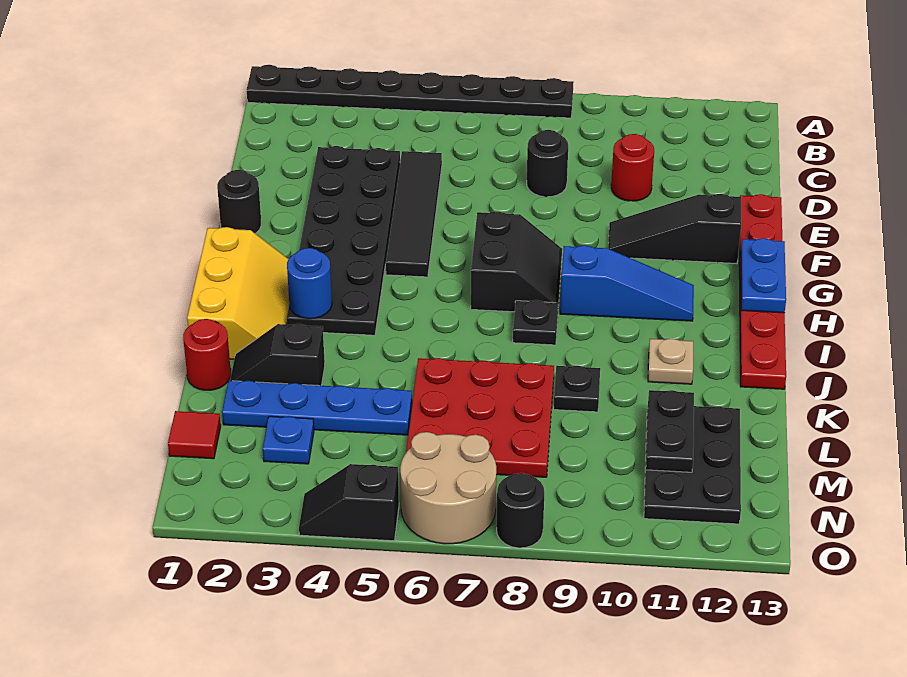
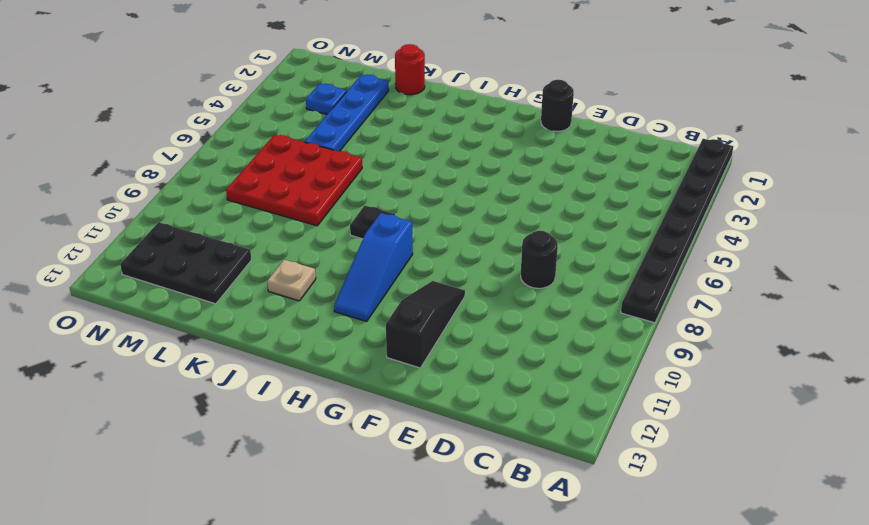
none -> black plate D3:I4 level 1
none -> black tile D5:G5 level 1
none -> red round brick D10 level 1

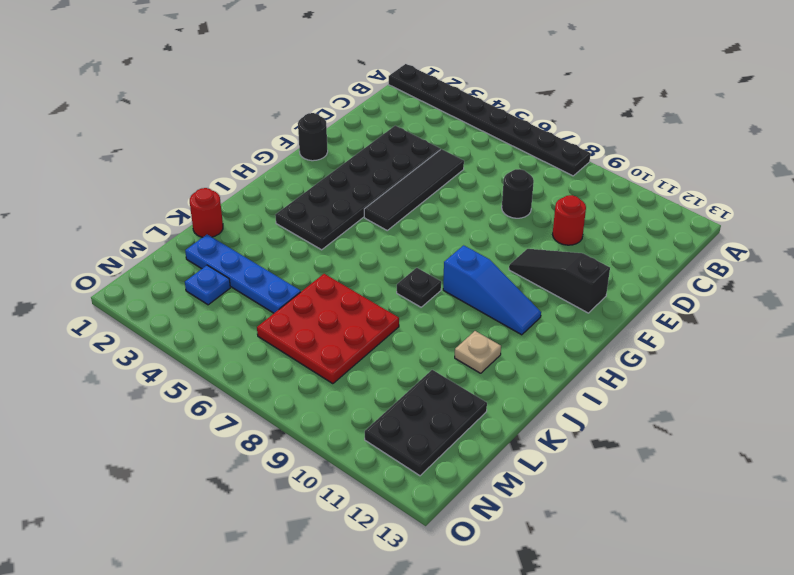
none -> red plate E13:J13 level 1
none -> black slope G7:H8 level 1 top 7
none -> yellow slope H1:J2 level 1 top 1

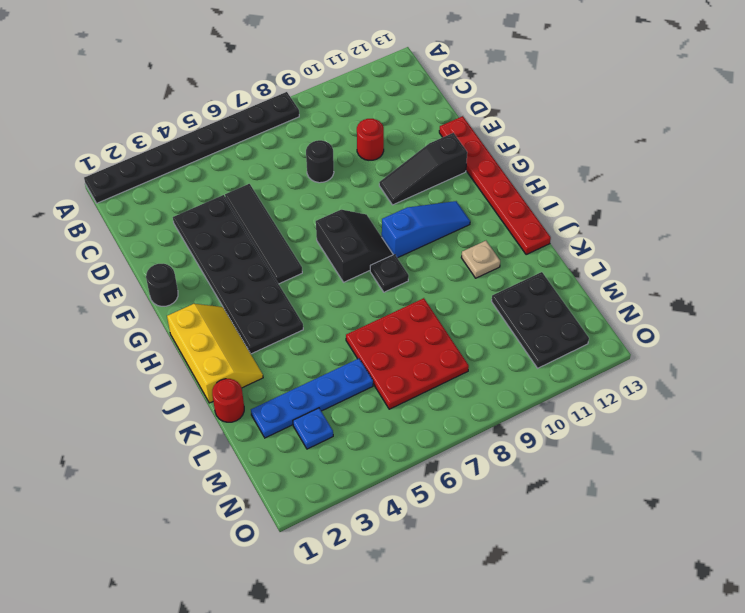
none -> black slope K2:K3 level 1 top 3
none -> black plate K9 level 1
none -> red tile M1 level 1

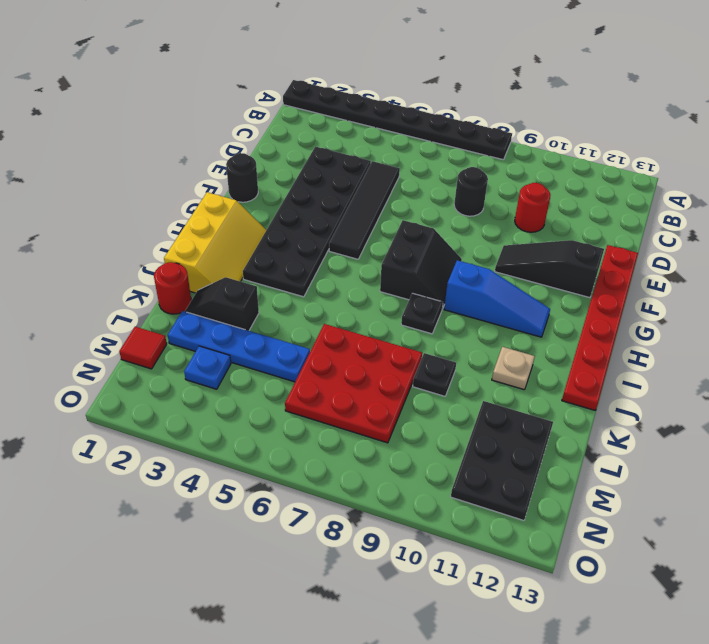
none -> tan round brick N6:O7 level 1
none -> black slope O4:O5 level 1 top 5
none -> black round brick O8 level 1

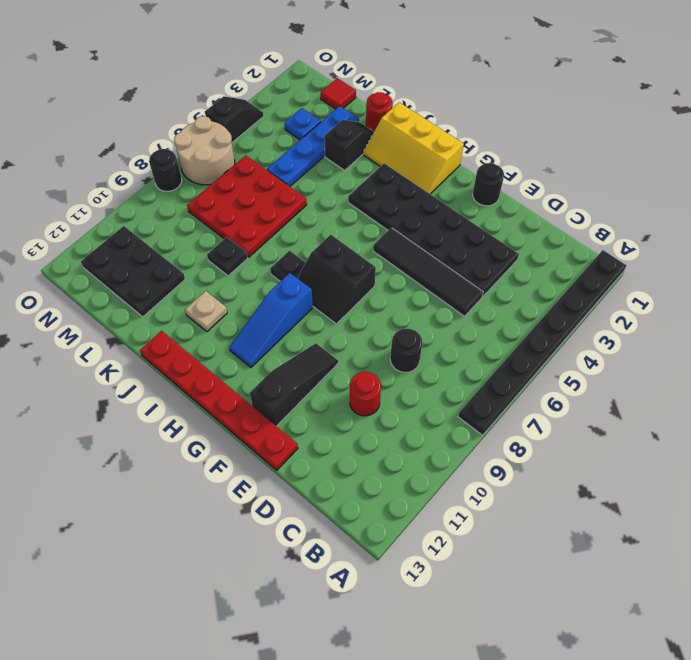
none -> blue plate G13:H13 level 2
none -> blue round brick I3 level 2
none -> black plate L11:M11 level 2

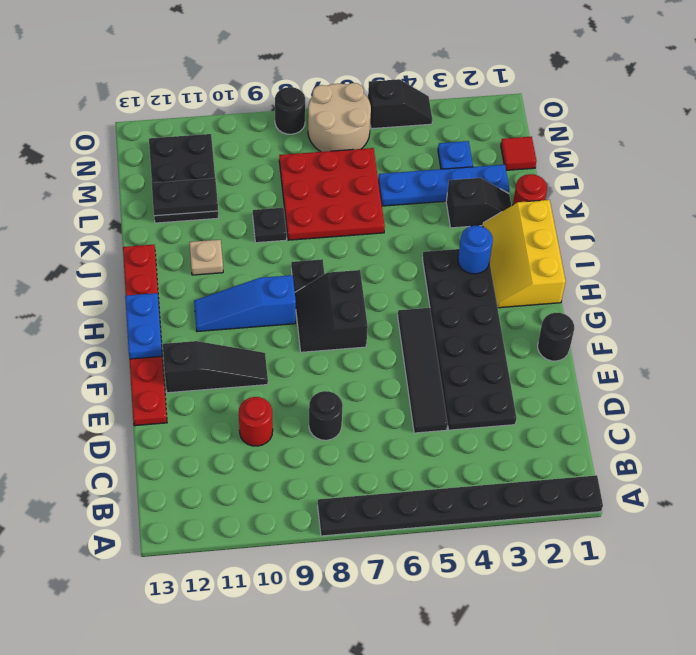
black plate L11:L12 level 2 -> black plate L11:M11 level 2

